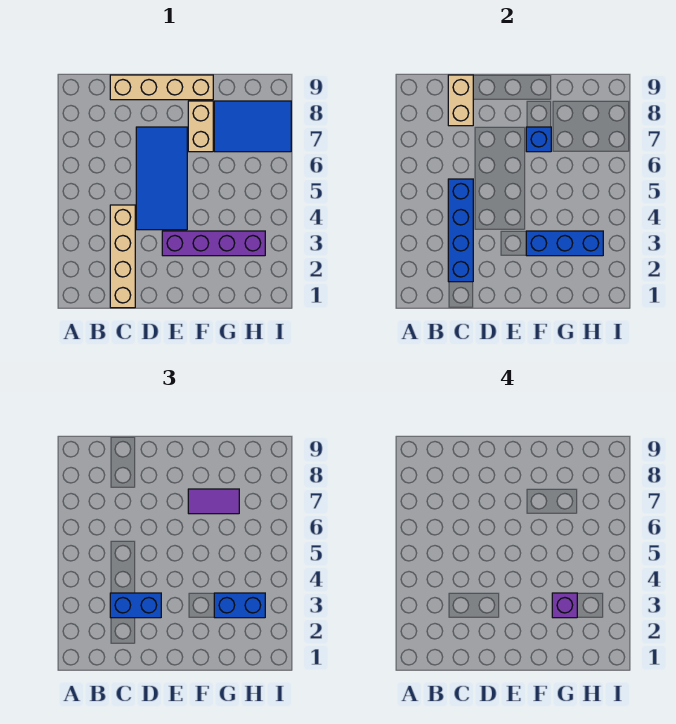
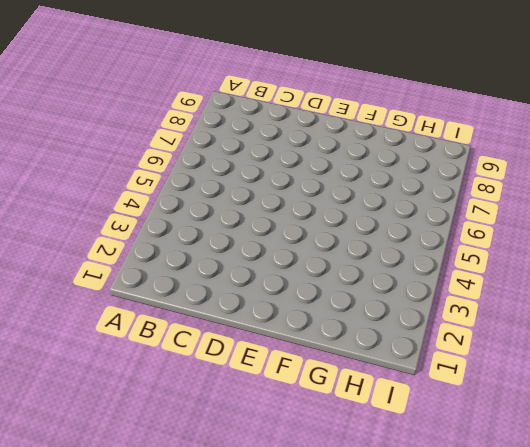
none -> tan brick C1:C4 level 1
none -> tan brick C9:F9 level 1
none -> blue tile D4:E7 level 1

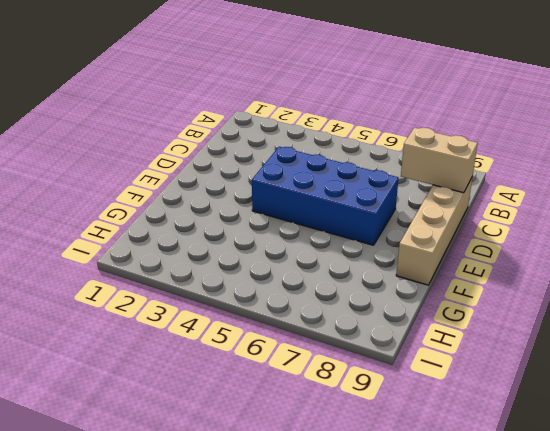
blue brick D4:E7 level 1 -> blue tile D4:E7 level 1
none -> tan brick C1:C4 level 1
none -> purple brick E3:H3 level 1
none -> tan brick F7:F8 level 1

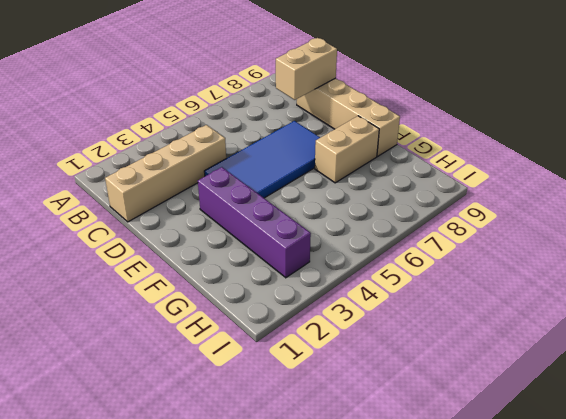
none -> blue tile G7:I8 level 1
none -> blue brick C2:C5 level 2
none -> blue brick F3:H3 level 2

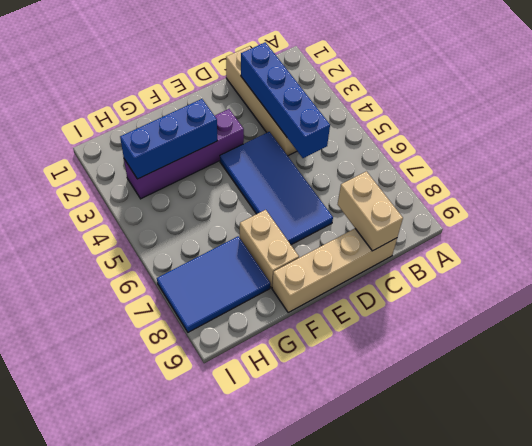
none -> blue brick F7 level 2
none -> blue brick C3:D3 level 3
none -> purple tile F7:G7 level 3

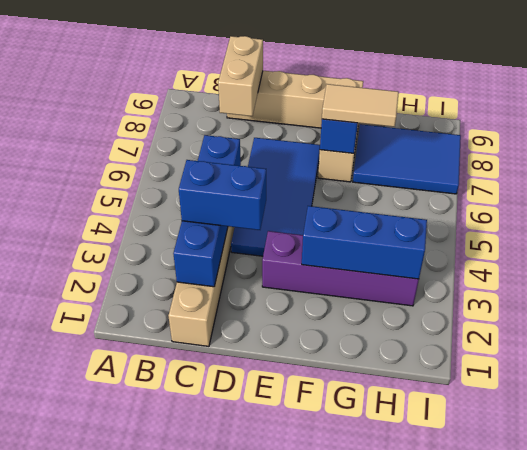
tan tile F7:G7 level 3 -> purple tile F7:G7 level 3
none -> blue brick G3:H3 level 3
none -> purple brick G3 level 4

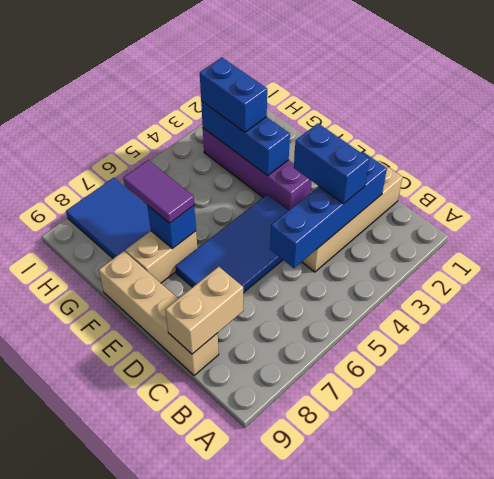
none -> purple brick G3 level 4

